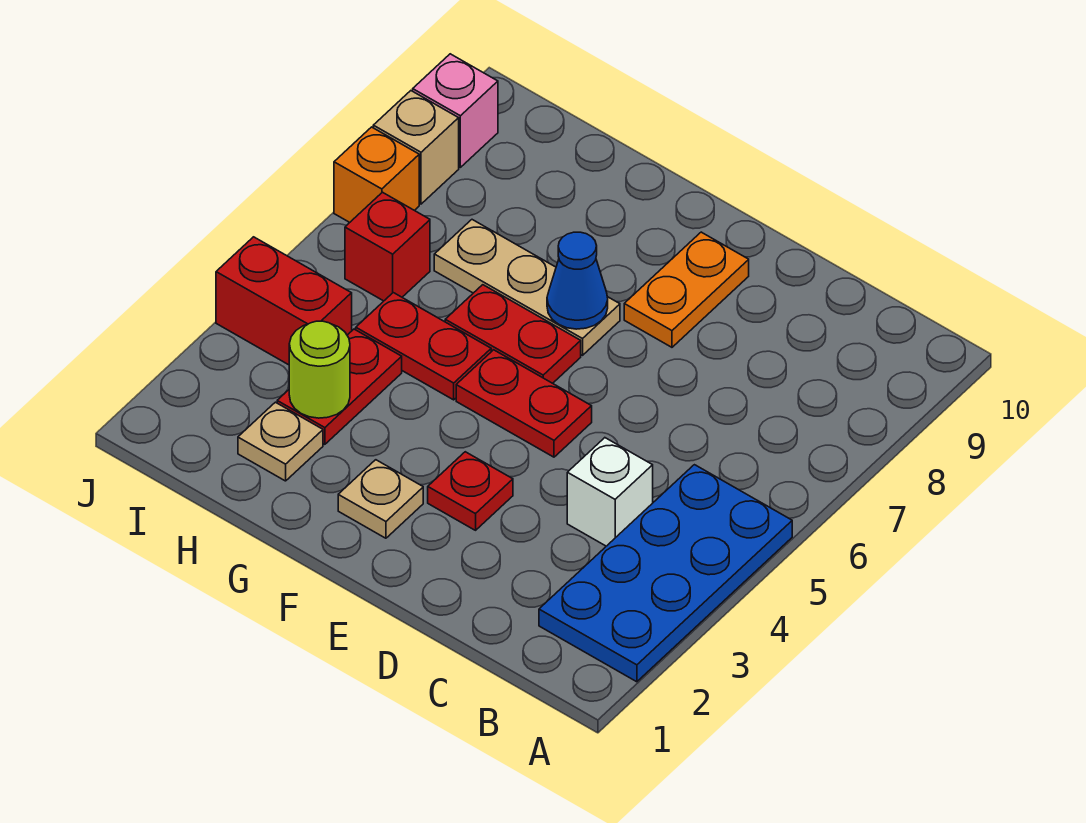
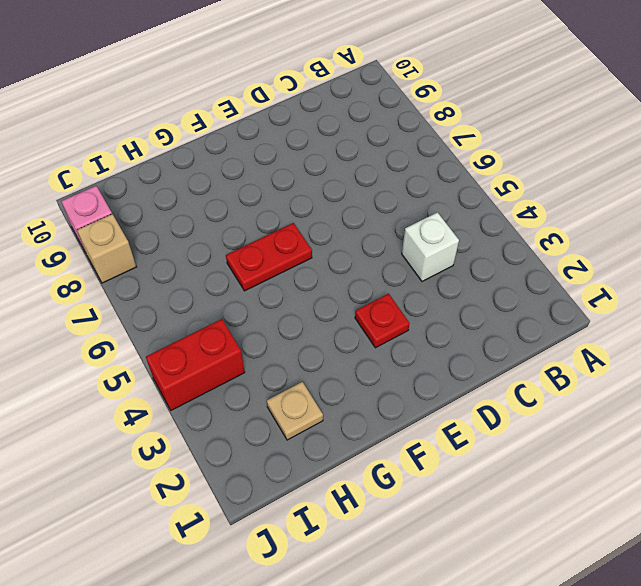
none -> blue plate A2:B5 level 1
none -> red plate E5:F5 level 1
none -> orange plate E8:E9 level 1

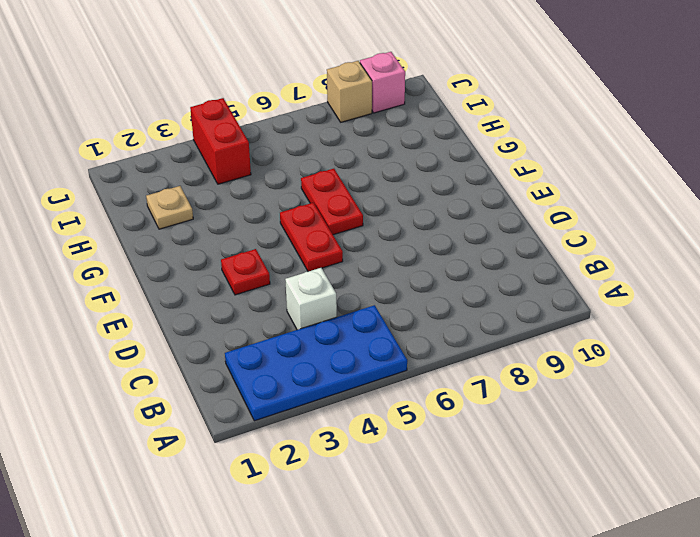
none -> orange plate E8:E9 level 1
none -> tan plate F2 level 1
none -> tan plate F7:H7 level 1

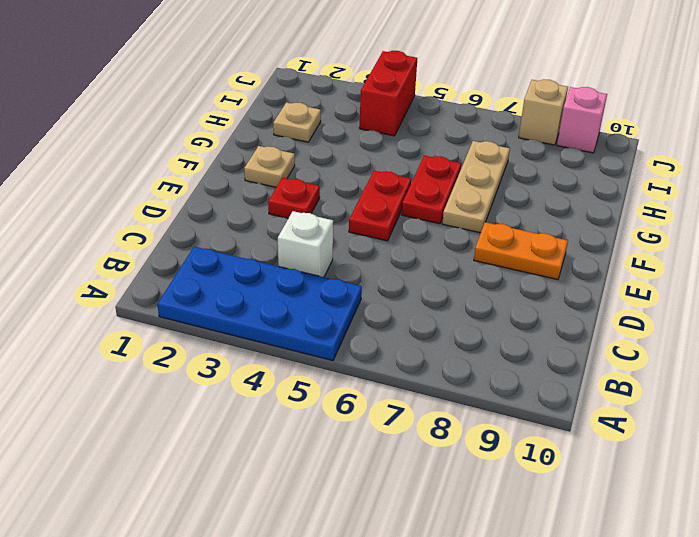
none -> red plate G5:H5 level 1
none -> red plate H3:H4 level 1
none -> red brick I6 level 1

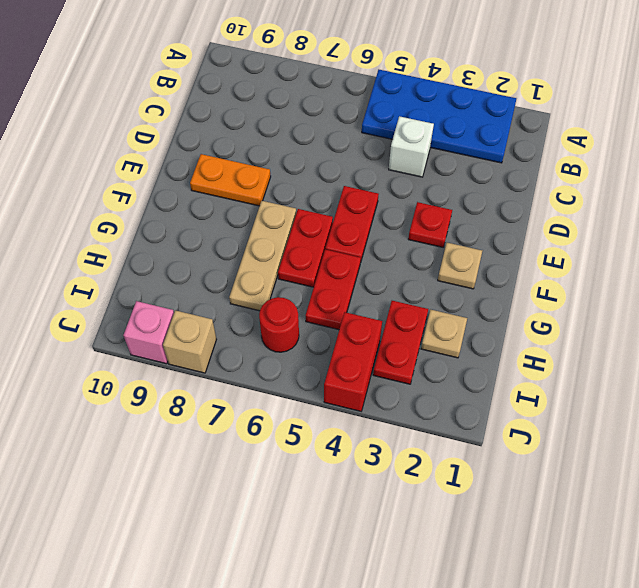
red plate H3:I3 level 1 -> red plate H3:H4 level 1
red round brick I6 level 1 -> red brick I6 level 1
none -> orange brick J7 level 1
none -> blue cone F7 level 2
none -> lime round brick H3 level 2

